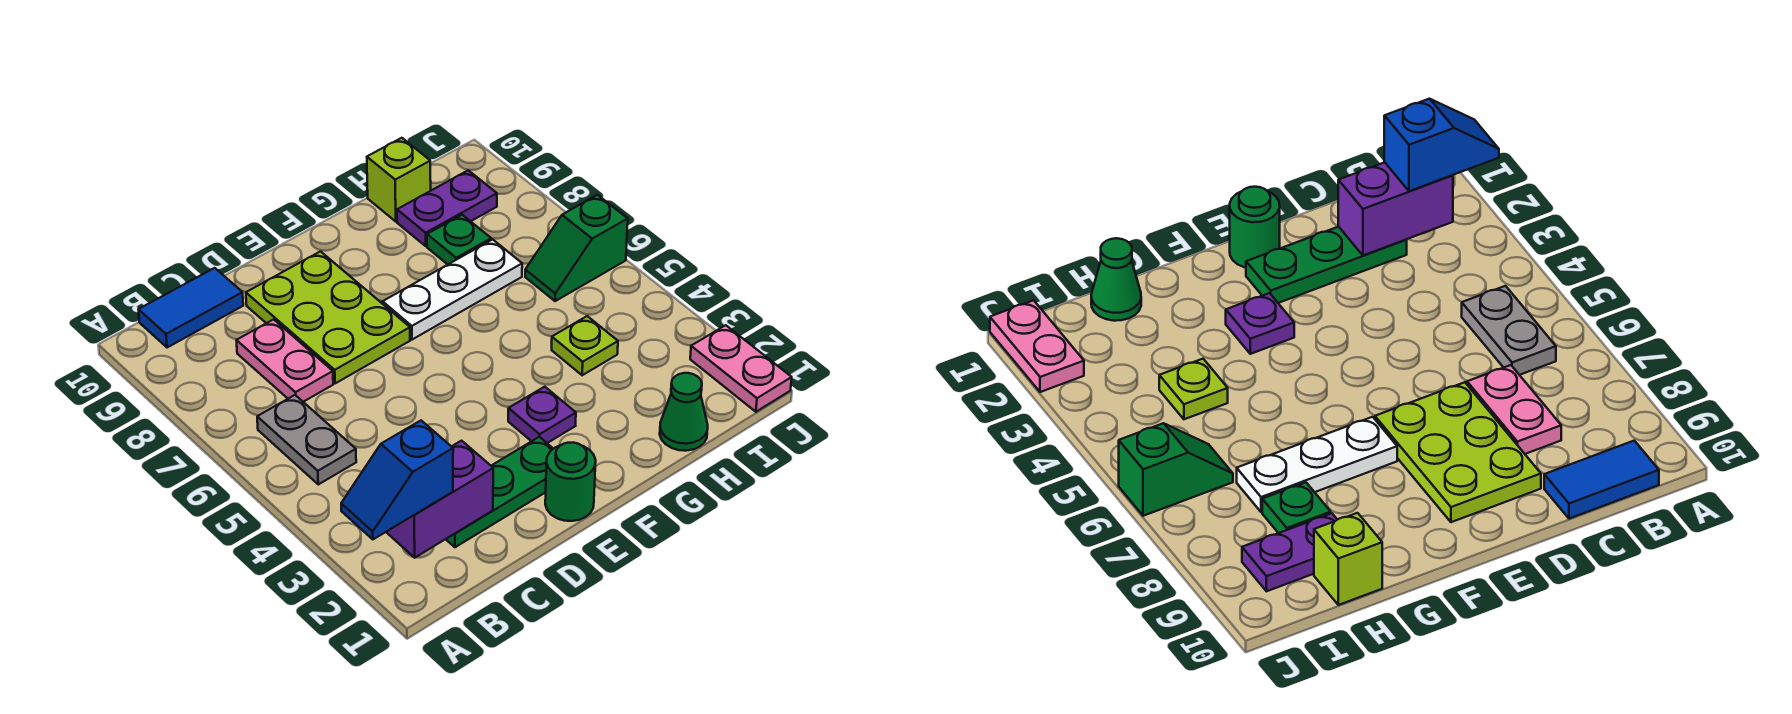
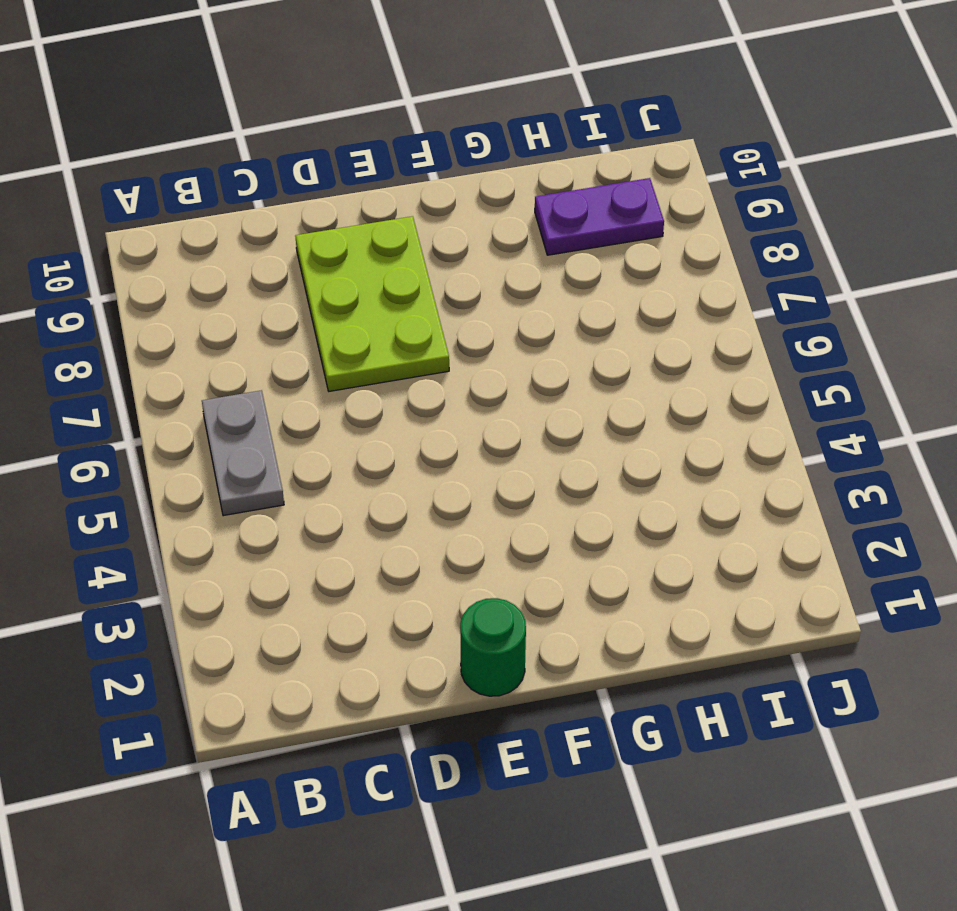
none -> blue tile B10:C10 level 1
none -> green plate C2:E2 level 1
none -> pink plate C7:C8 level 1

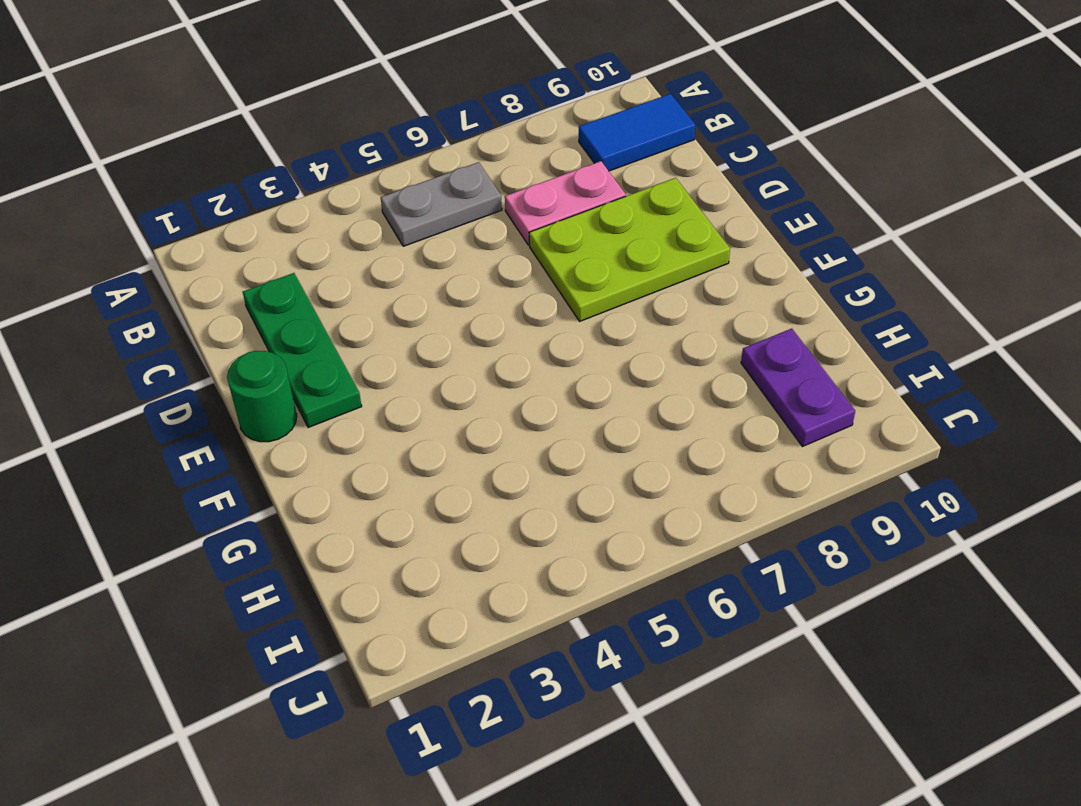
blue tile B9:B10 level 1 -> blue tile B10:C10 level 1
none -> purple plate F3 level 1
none -> white plate F7:H7 level 1
none -> green cone H1 level 1

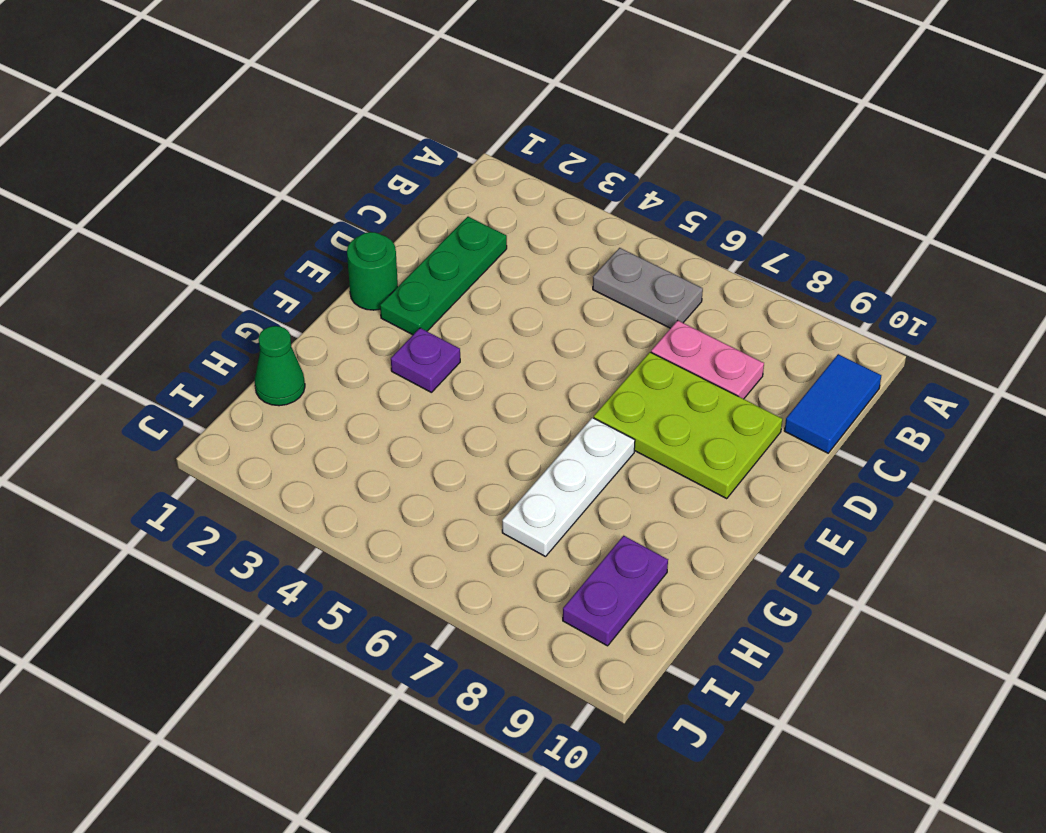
none -> lime plate H4 level 1
none -> green plate H8 level 1
none -> lime brick H10 level 1

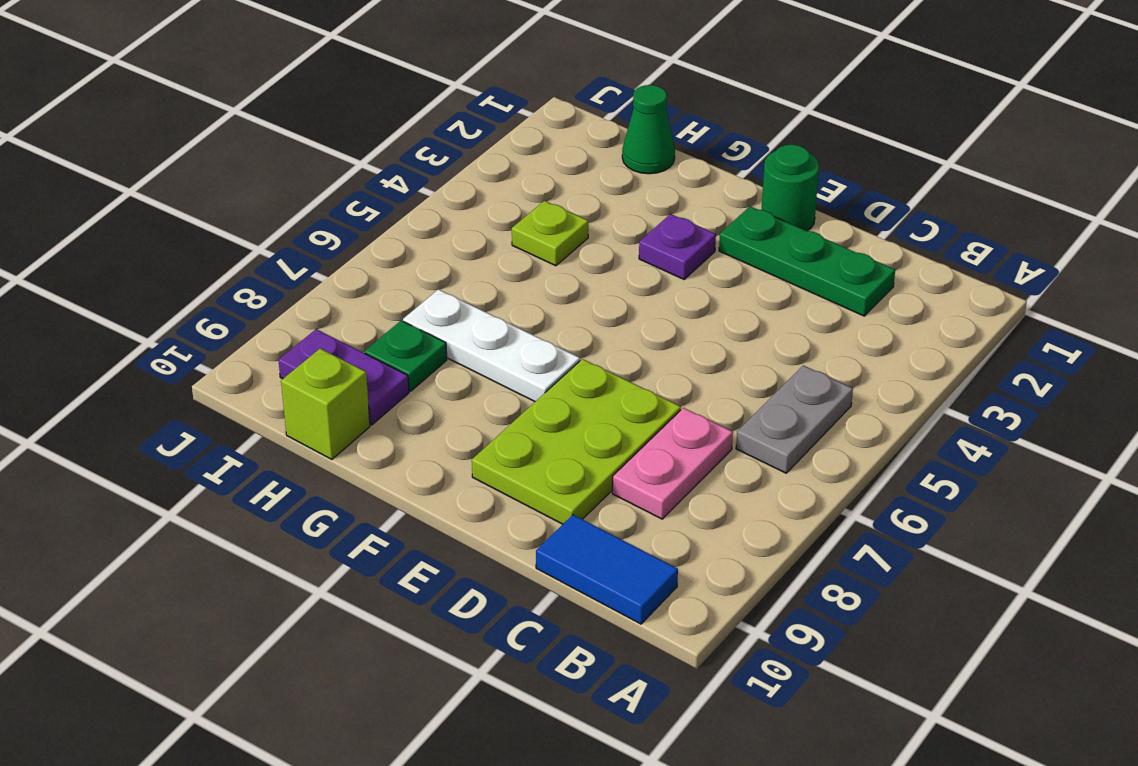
none -> green slope I6:J6 level 1 top J
none -> pink plate J1:J2 level 1
none -> purple brick B2:C2 level 2

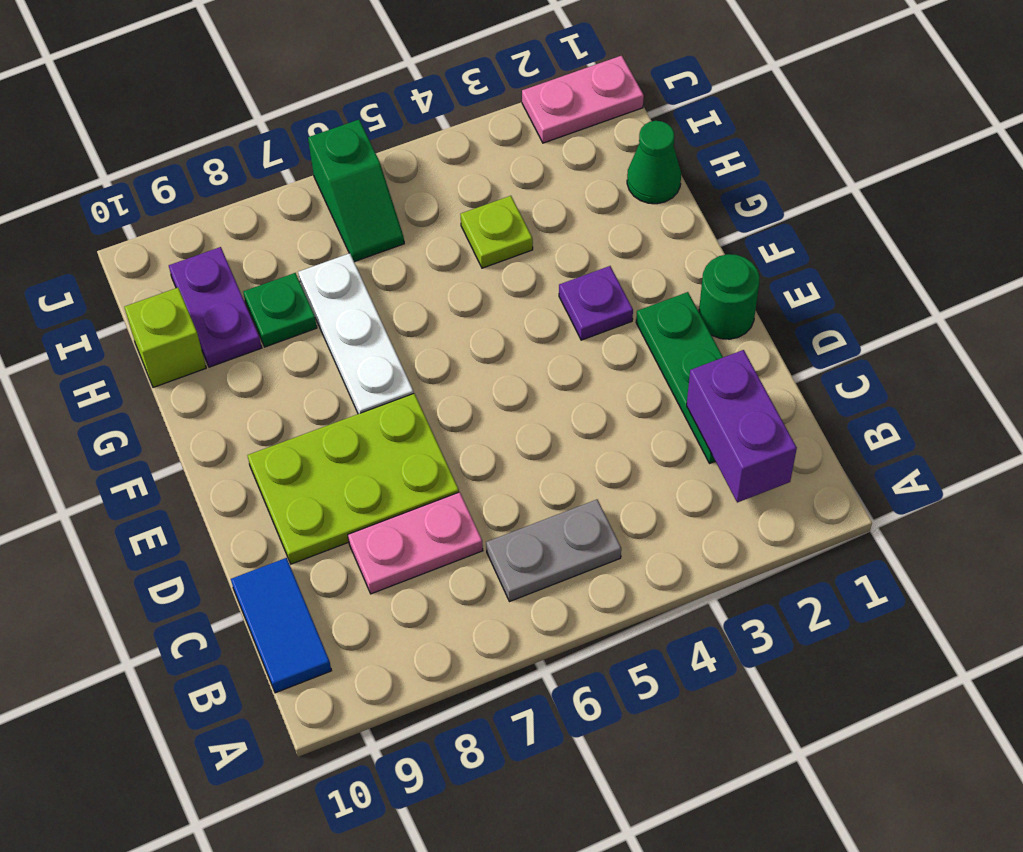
none -> blue slope A2:B2 level 3 top B

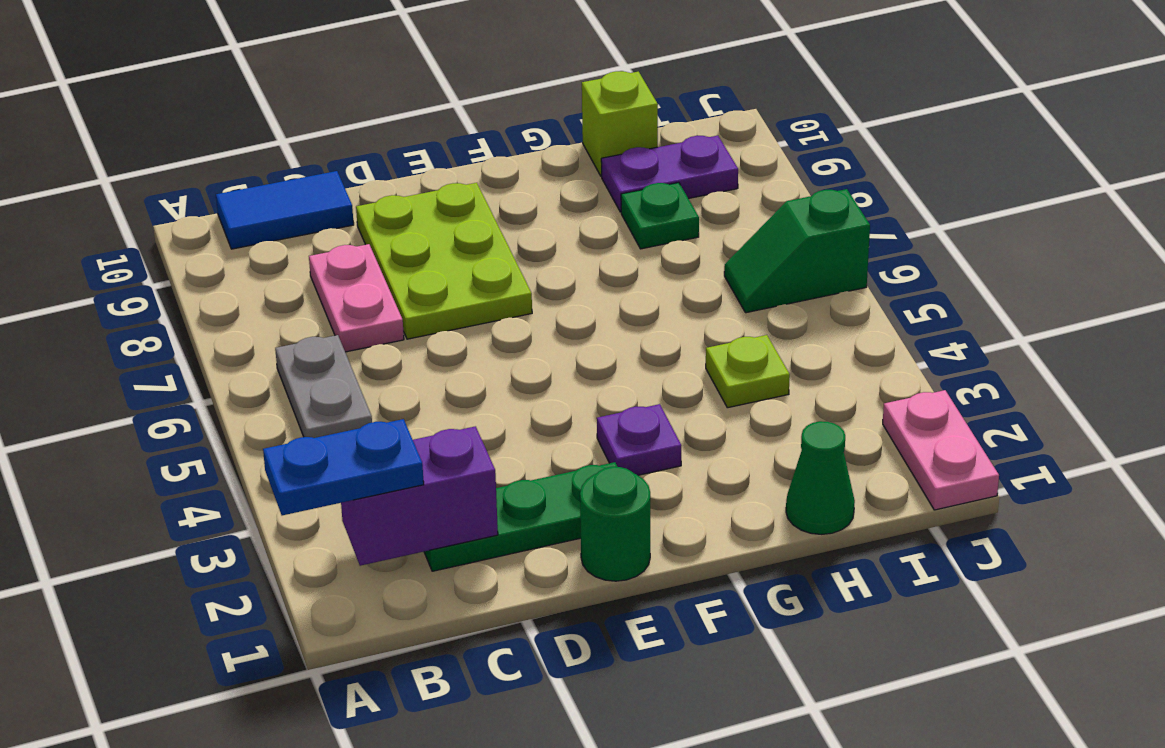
blue plate A2:B2 level 3 -> blue slope A2:B2 level 3 top B
none -> white plate F7:H7 level 1

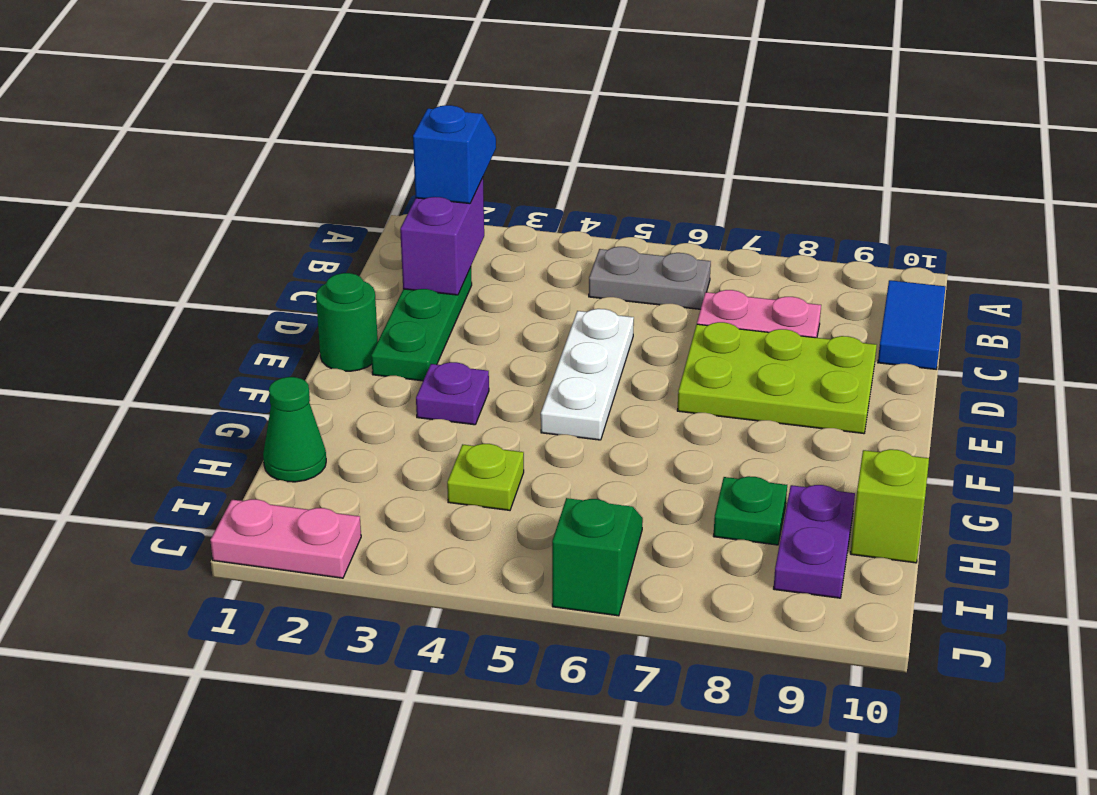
white plate D5:F5 level 1 -> white plate F7:H7 level 1

